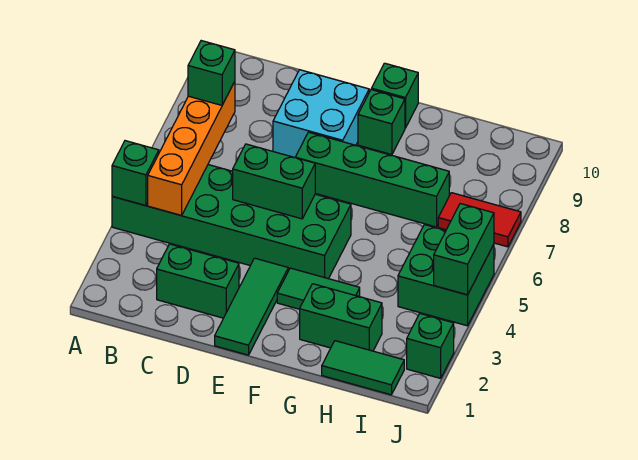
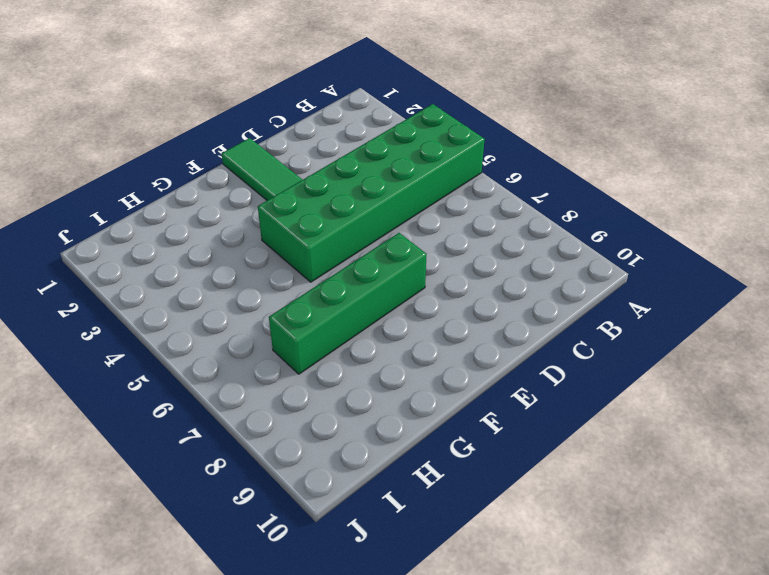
none -> green brick C2:D2 level 1
none -> cyan brick D8:E9 level 1
none -> green tile F3:G3 level 1

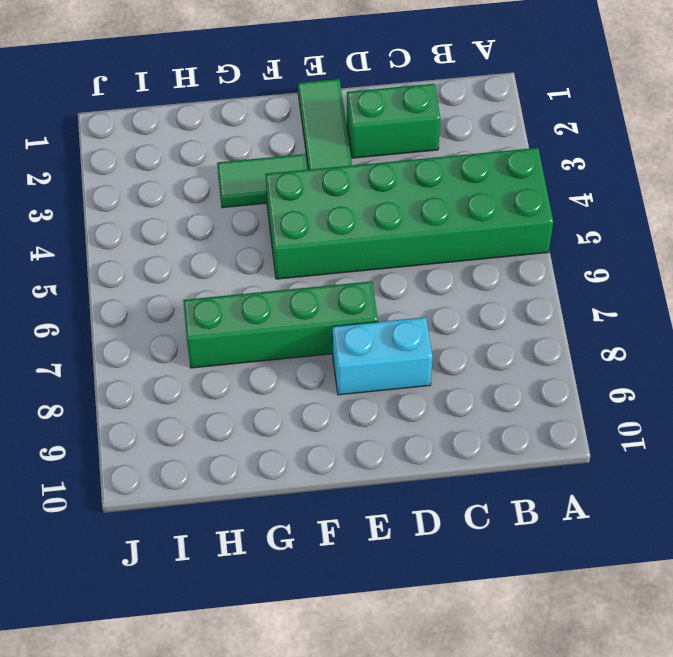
cyan brick D8:E8 level 1 -> cyan brick D8:E9 level 1
none -> green brick F9 level 1
none -> green brick F10 level 1
none -> green brick G2:H2 level 1

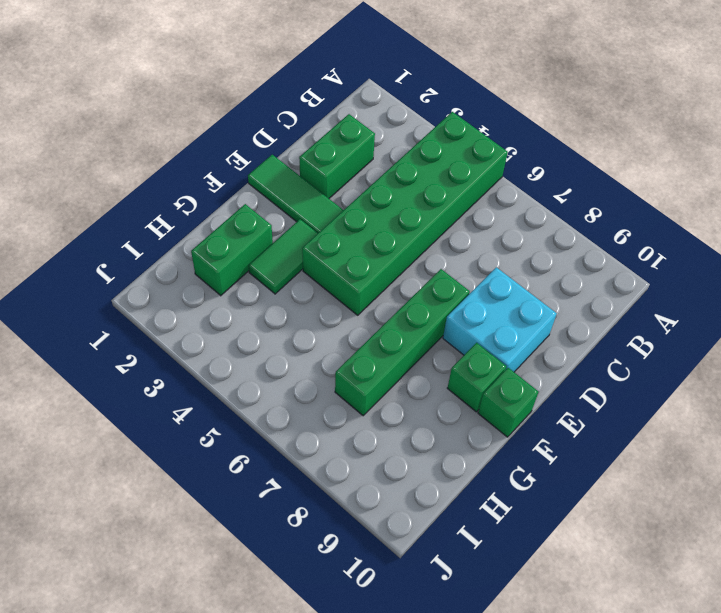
none -> green tile H1:I1 level 1
none -> green brick I4:J5 level 1
none -> red tile I7:J7 level 1

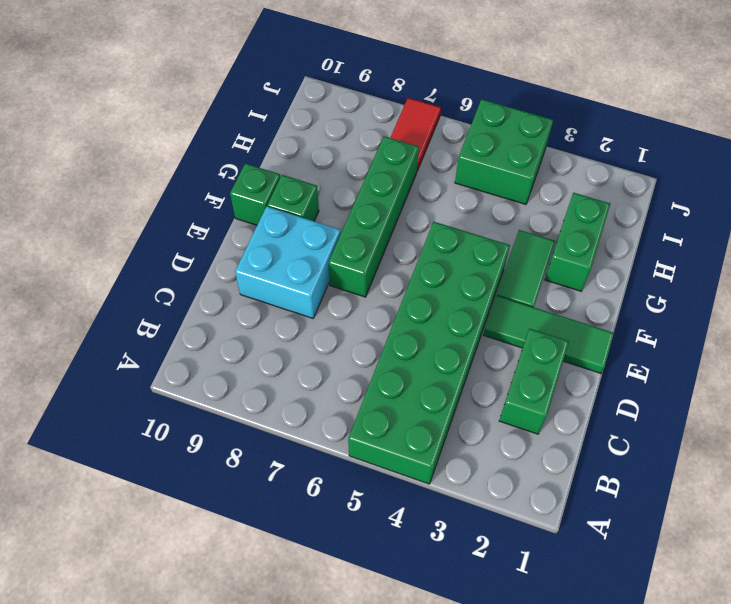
none -> green tile H1:I1 level 1
none -> green brick J2 level 1
none -> green brick A4 level 2

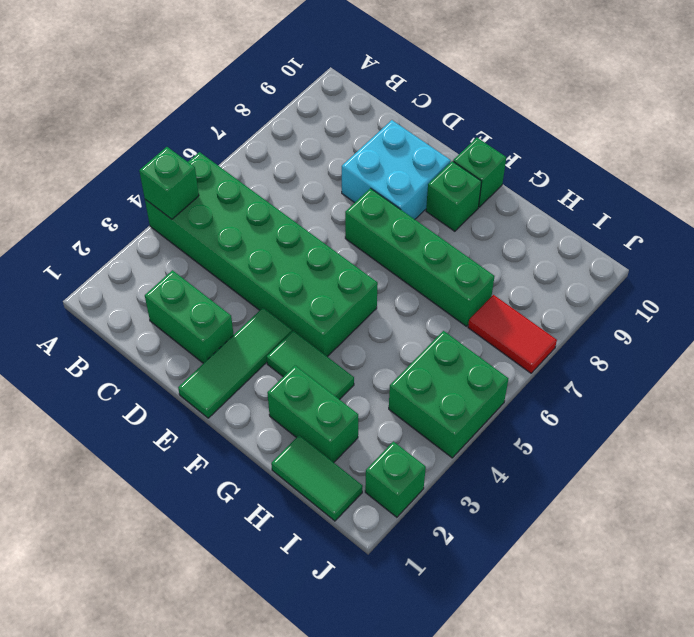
none -> orange brick B4:B7 level 2
none -> green brick D5:E5 level 2
none -> green brick J4:J5 level 2

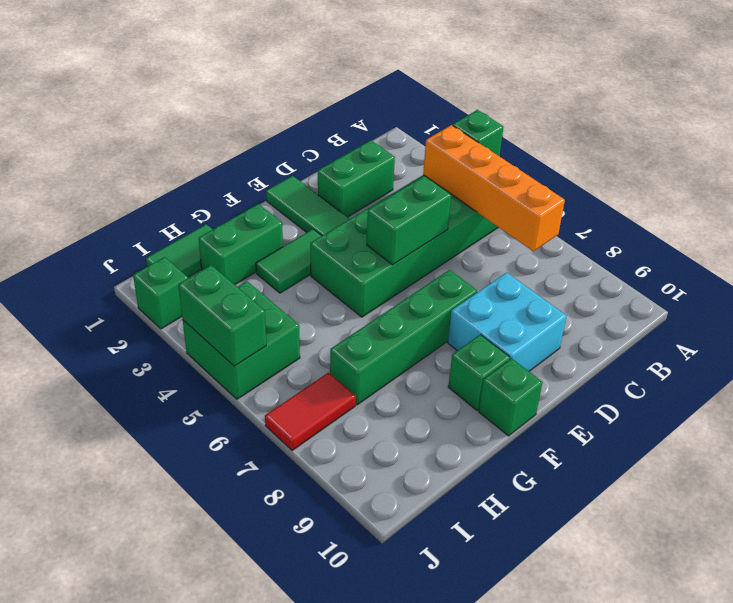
none -> green brick B7 level 3

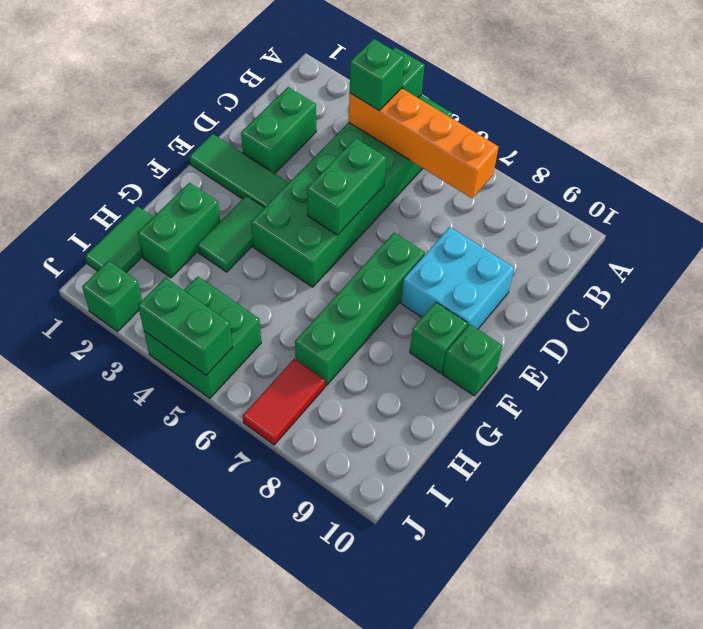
green brick B4 level 3 -> green brick B7 level 3

